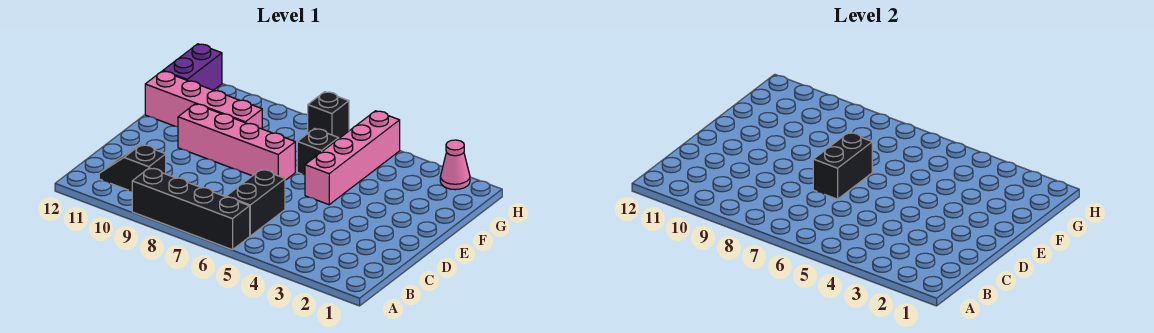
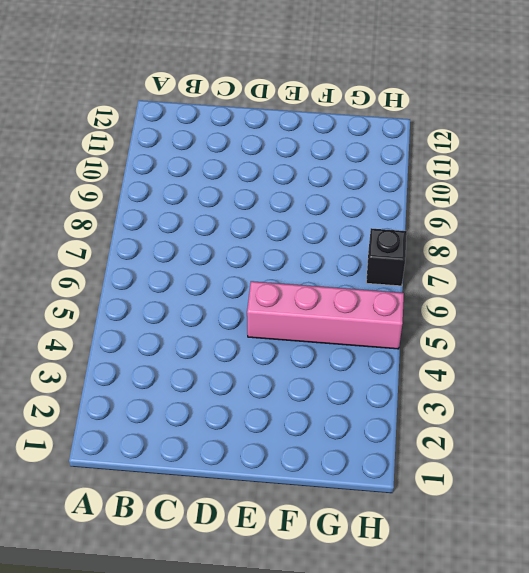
none -> black brick A6:A9 level 1
none -> black brick B6:C6 level 1

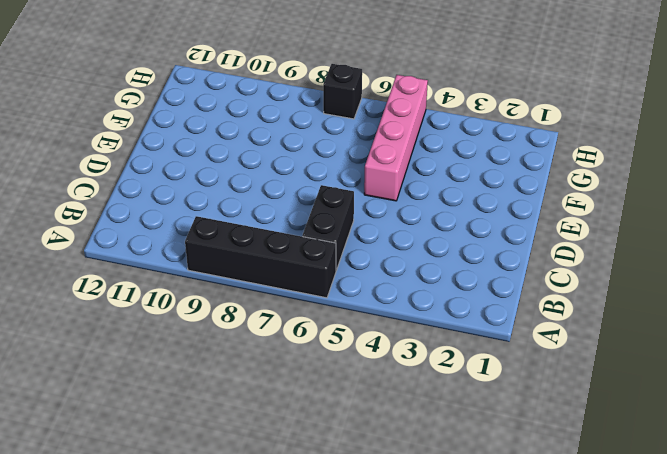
none -> black slope B10:B11 level 1 top 10
none -> pink brick E7:E10 level 1

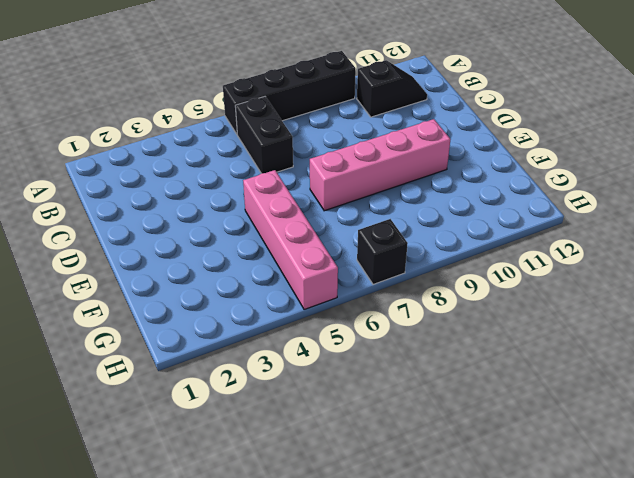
none -> black brick F6 level 1
none -> pink brick F9:F12 level 1

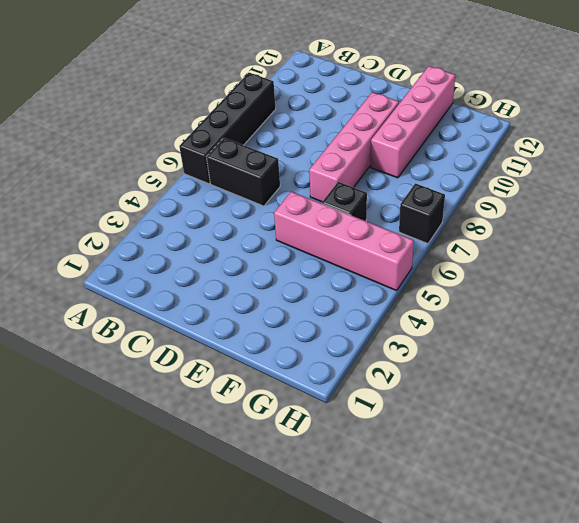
none -> black slope B10:B11 level 1 top 10
none -> purple brick G12:H12 level 1

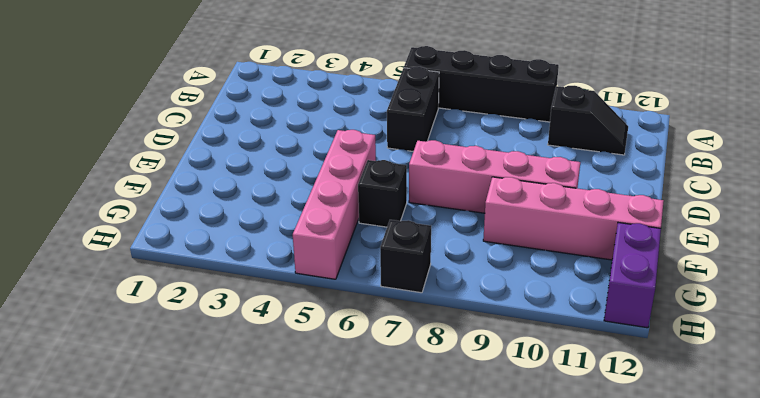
none -> pink cone H2 level 1
none -> black brick D7:E7 level 2

